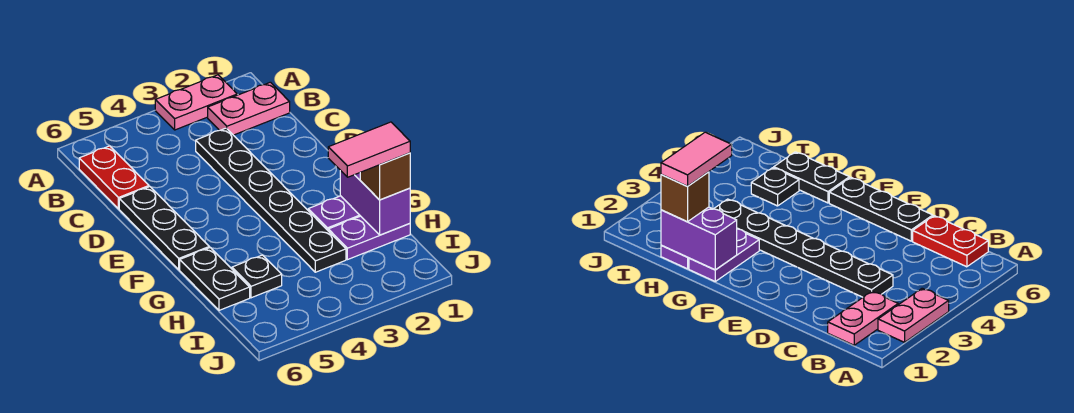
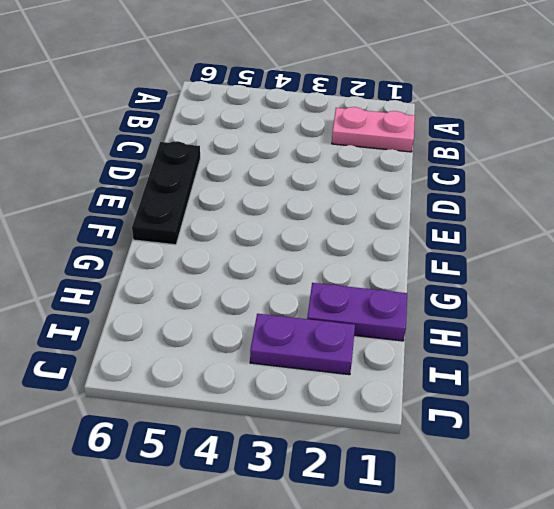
purple plate I2:I3 level 1 -> purple plate G1:G2 level 1
none -> pink plate A2:A3 level 1
none -> red plate B6:C6 level 1
none -> black plate C3:H3 level 1

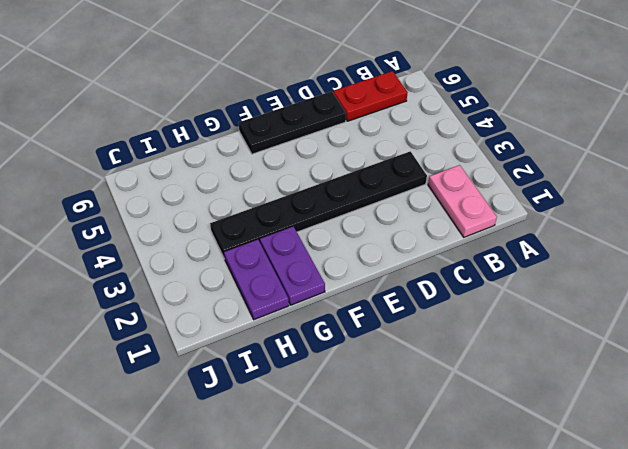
none -> pink plate A2:A3 level 1
none -> black plate G6:H6 level 1
none -> black plate H5 level 1

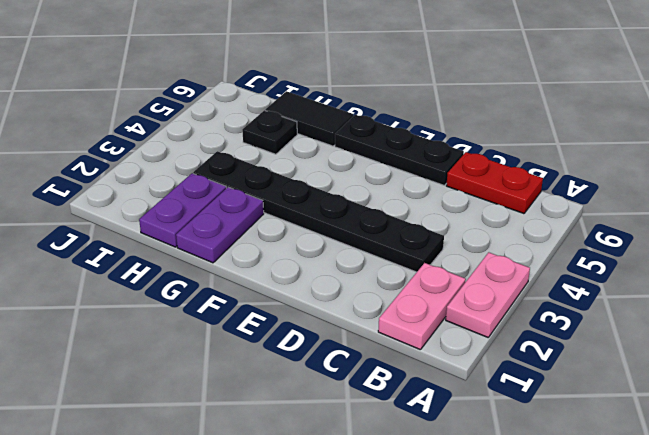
black tile G6:H6 level 1 -> black plate G6:H6 level 1
none -> purple brick G1:H1 level 2
none -> brown brick H1 level 3
none -> pink tile H1:H2 level 4

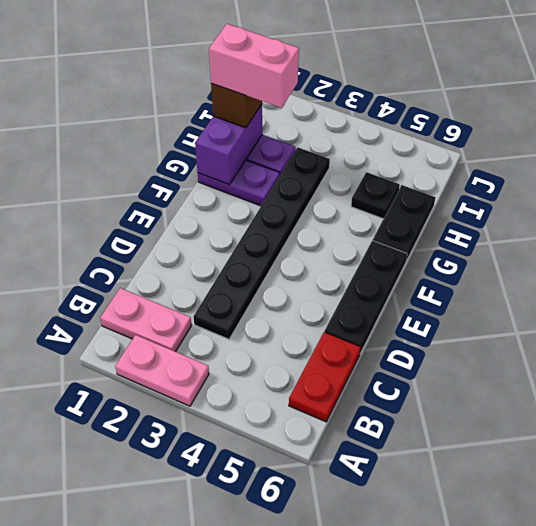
pink brick H1:H2 level 4 -> pink tile H1:H2 level 4

